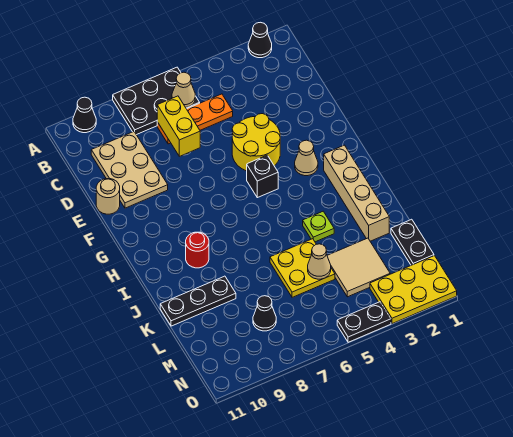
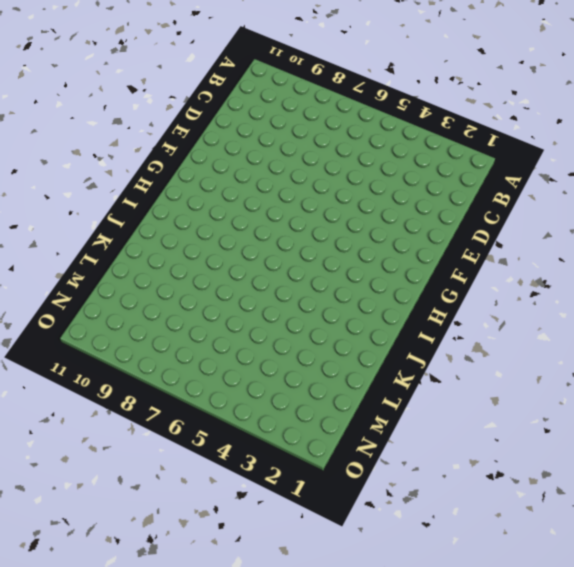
none -> black cone A2 level 1
none -> black plate A6:B8 level 1
none -> black cone A10 level 1

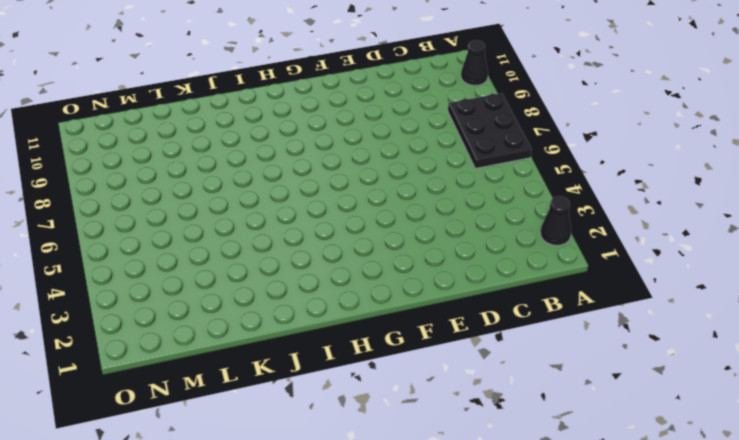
none -> orange plate C5:C7 level 1
none -> tan plate C9:E10 level 1
none -> yellow round brick E4:F5 level 1

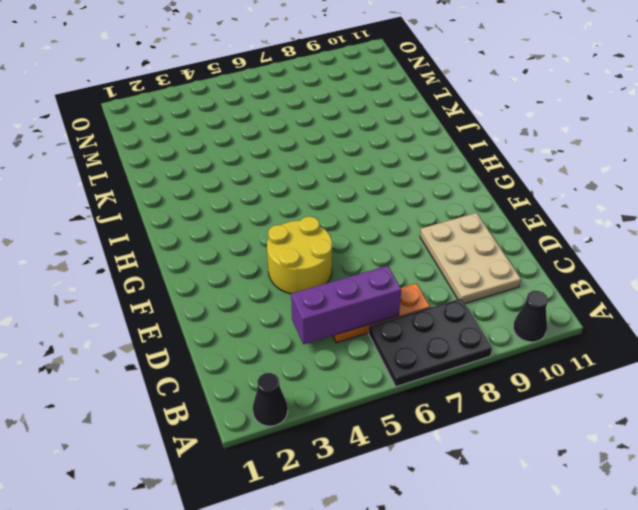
purple brick C4:C6 level 2 -> none
none -> tan round brick E11 level 1
none -> tan cone G3 level 1
none -> black brick G5 level 1

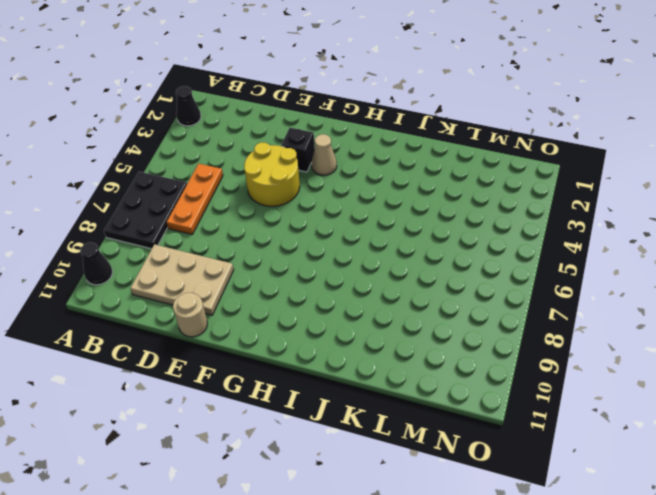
black brick F3 level 1 -> black brick G5 level 1
none -> tan brick H2:K2 level 1
none -> red round brick I9 level 1
none -> lime plate J4 level 1

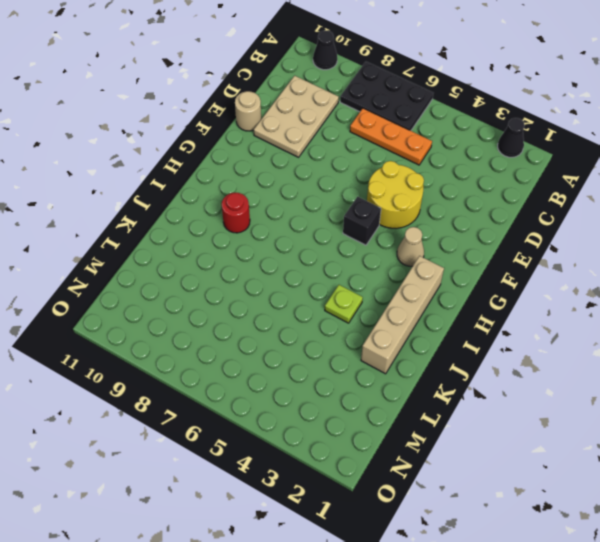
none -> yellow plate K5:L6 level 1
none -> black plate K9:K11 level 1
none -> black plate L1:M1 level 1

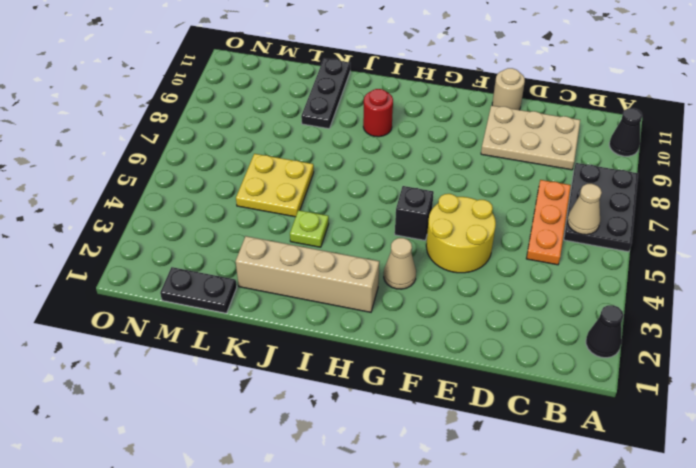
none -> tan tile L3:M4 level 1
none -> black cone M8 level 1
none -> yellow plate N1:O3 level 1

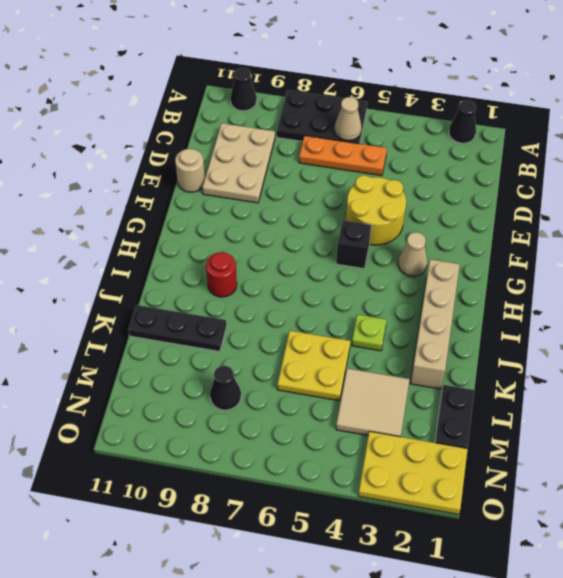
none -> black plate O4:O5 level 1
none -> yellow brick C7:D7 level 2
none -> tan cone L5 level 2

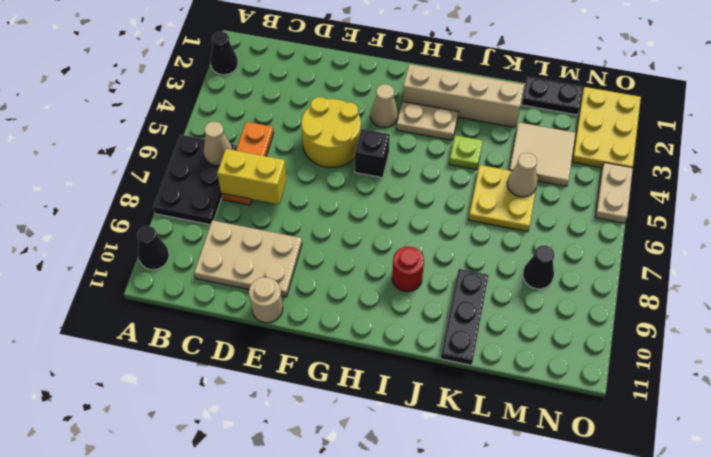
tan plate H3:I3 level 1 -> none
tan plate O4:O5 level 1 -> black plate O4:O5 level 1

